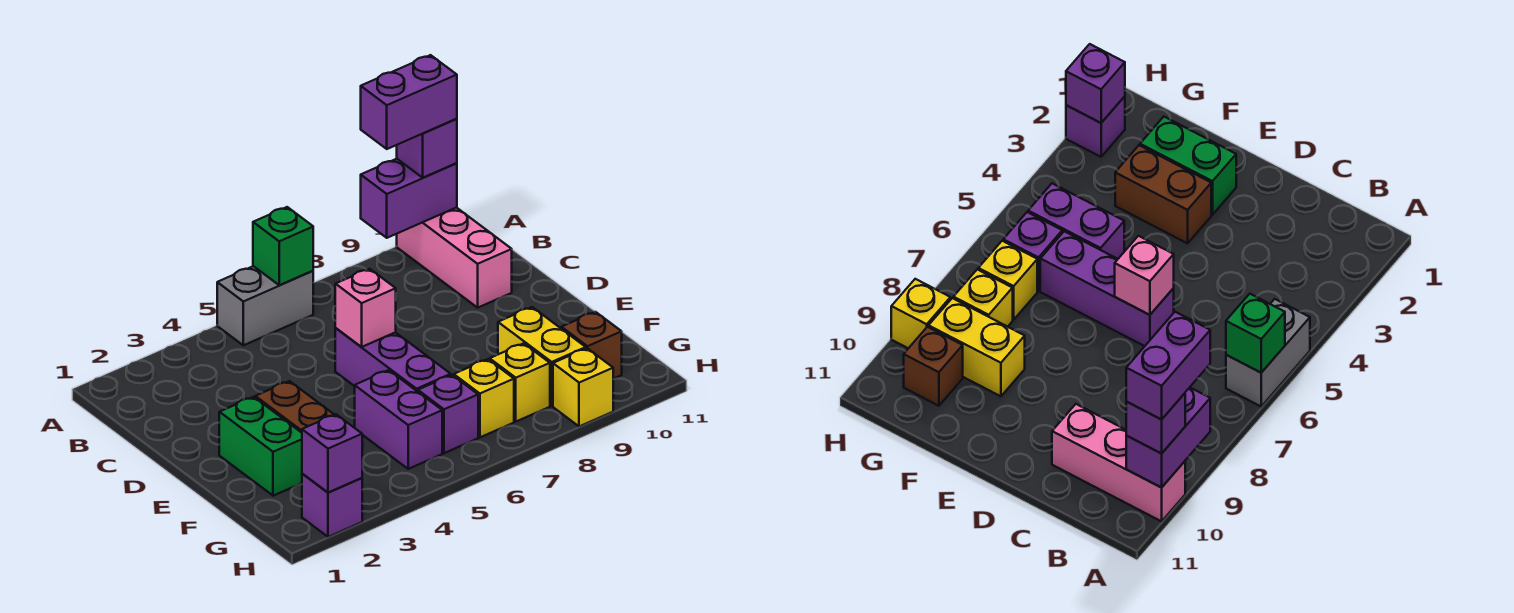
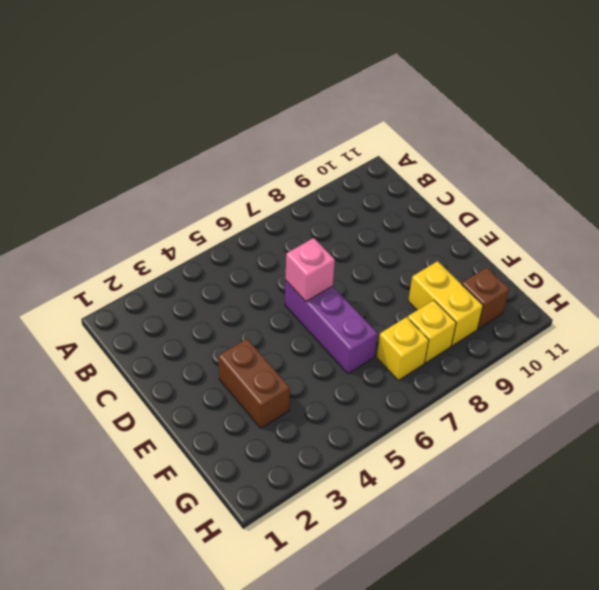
none -> grey brick A5:A6 level 1
none -> pink brick A10:C10 level 1
none -> green brick E2:F2 level 1

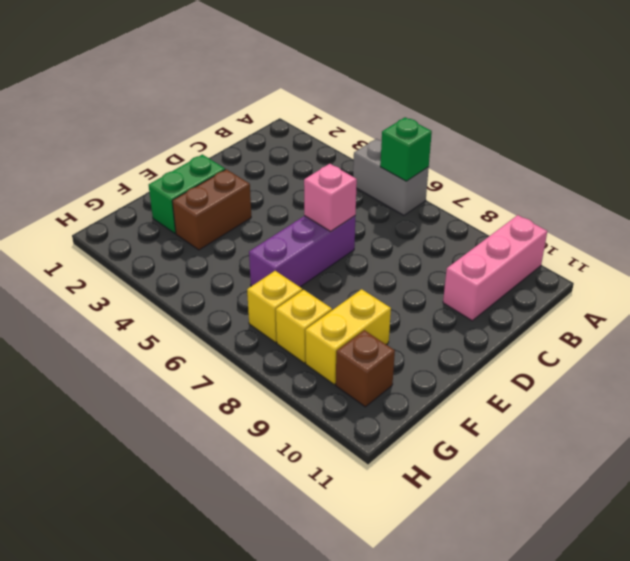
none -> purple brick F5:G5 level 1
none -> purple brick G6 level 1
none -> purple brick H2 level 1

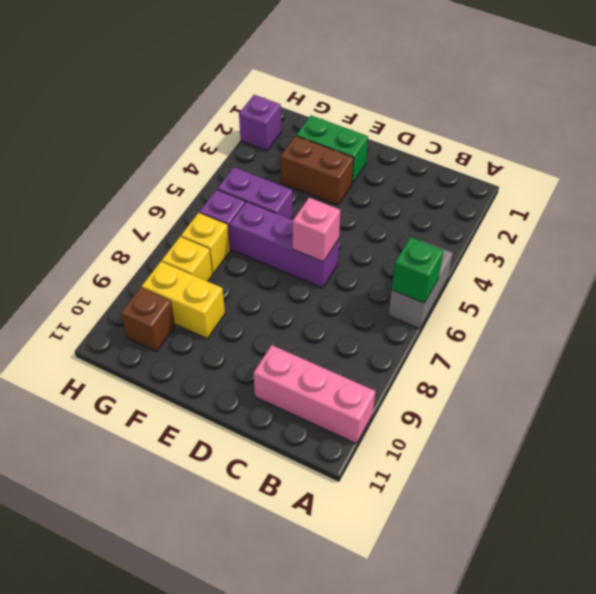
none -> yellow brick H9 level 1
none -> purple brick A9:A10 level 2
none -> purple brick H2 level 2

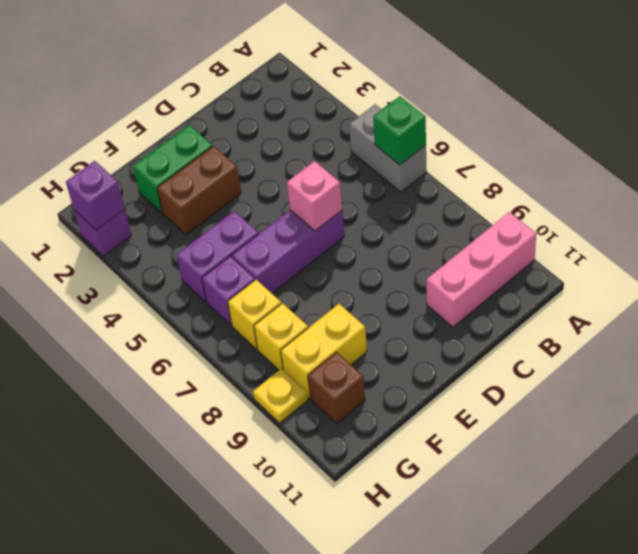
yellow plate H9 level 1 -> yellow brick H9 level 1
none -> purple brick A9:A10 level 2
none -> purple brick A10 level 3
none -> purple brick A9:A10 level 4

